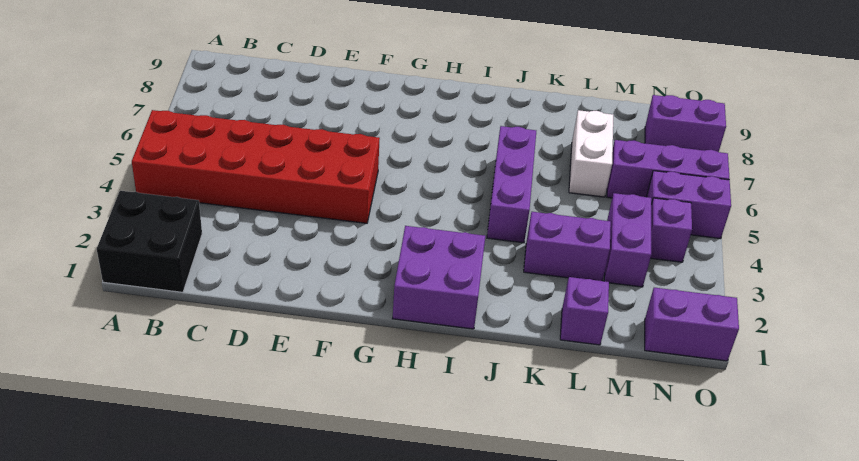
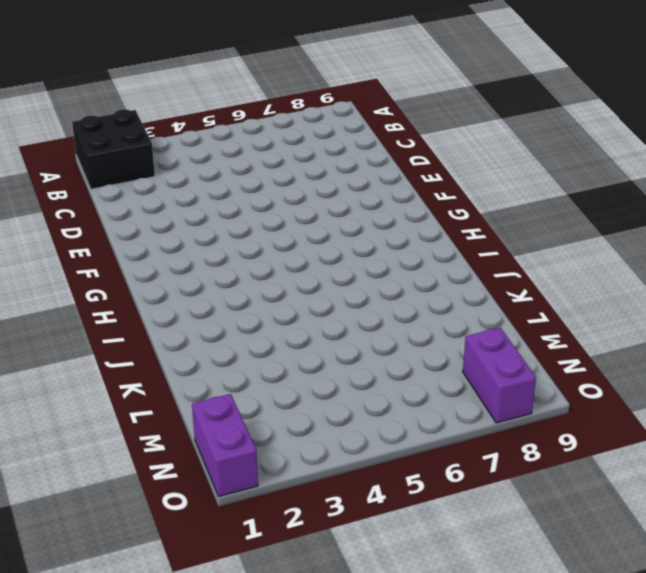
none -> red brick A4:F5 level 1
none -> purple brick H1:I2 level 1
none -> purple brick J4:J6 level 1

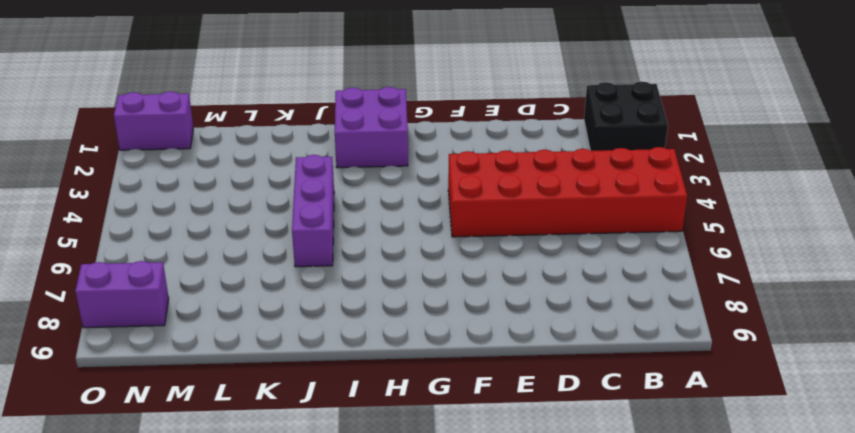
none -> purple brick K3:L3 level 1
none -> purple brick L1 level 1
none -> white brick L6:L7 level 1

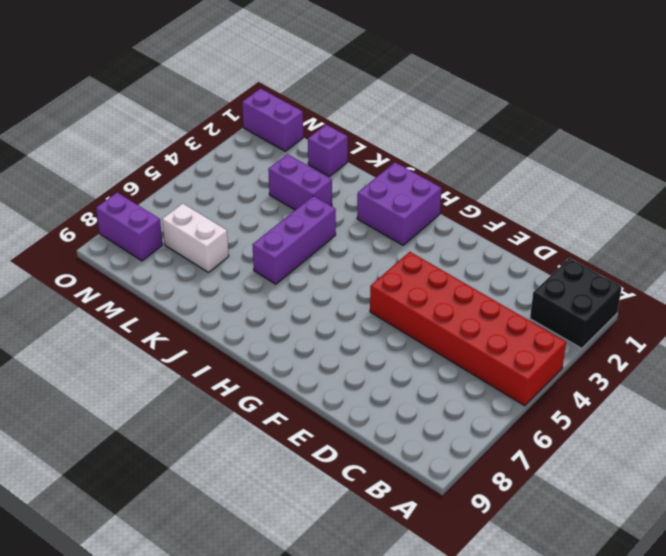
white brick L7:M7 level 1 -> white brick L6:L7 level 1
none -> purple brick M3:M4 level 1
none -> purple brick M6:O6 level 1
none -> purple brick N4 level 1

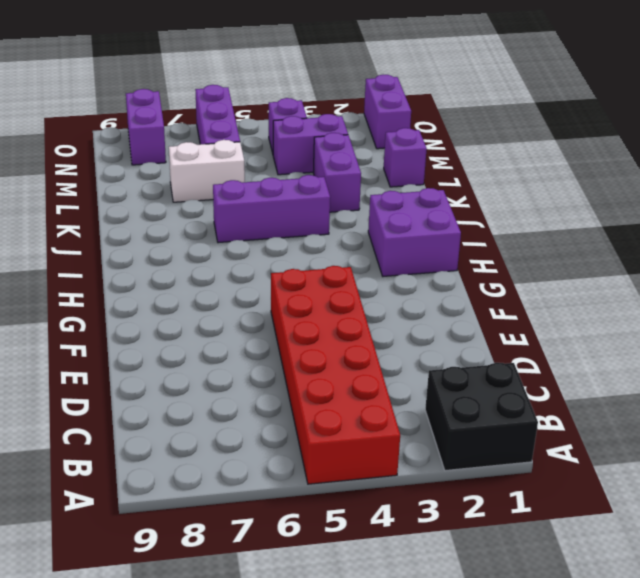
none -> purple brick N5:O5 level 1

